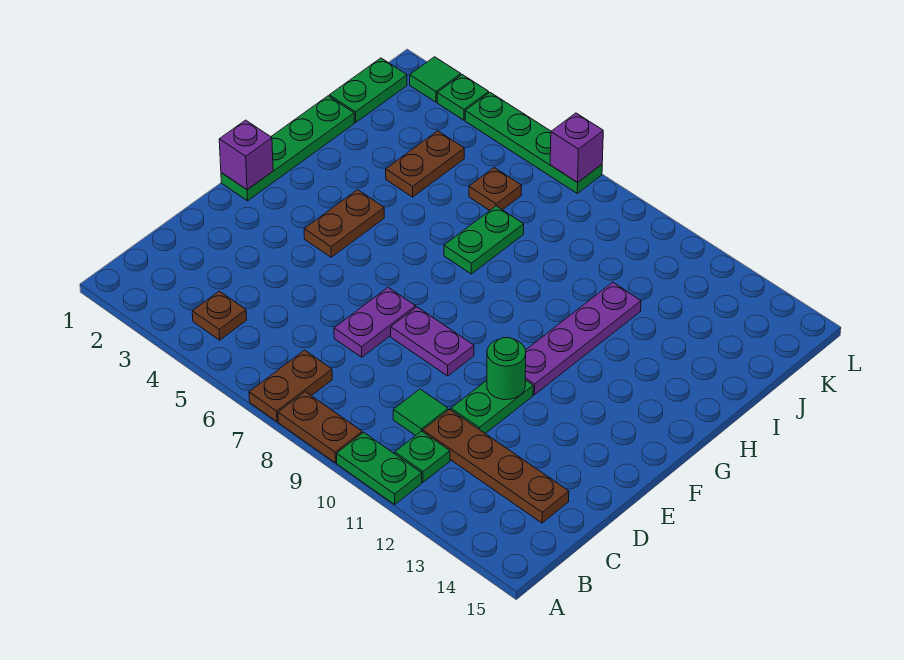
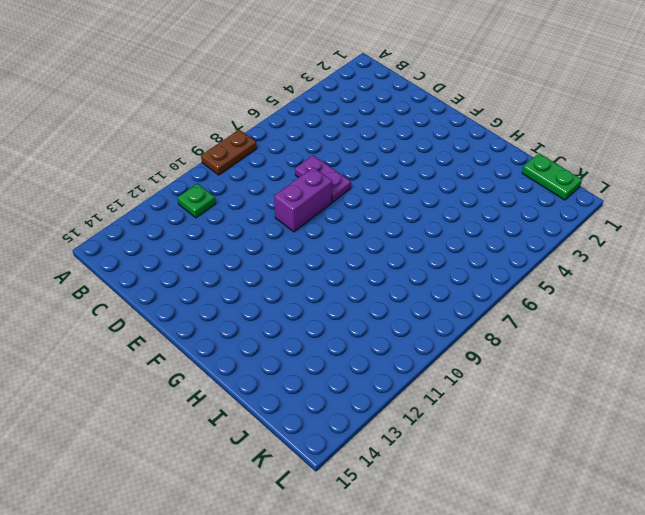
purple brick E8:E9 level 1 -> purple plate E8:E9 level 1
none -> brown plate A7:B7 level 1
none -> green plate A10:A11 level 1
none -> brown plate B4 level 1

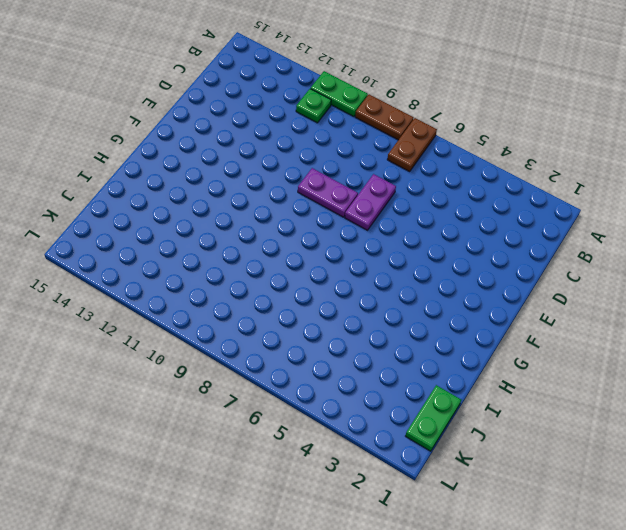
none -> brown plate B4 level 1
none -> green tile C10 level 1
none -> brown plate C11:C14 level 1

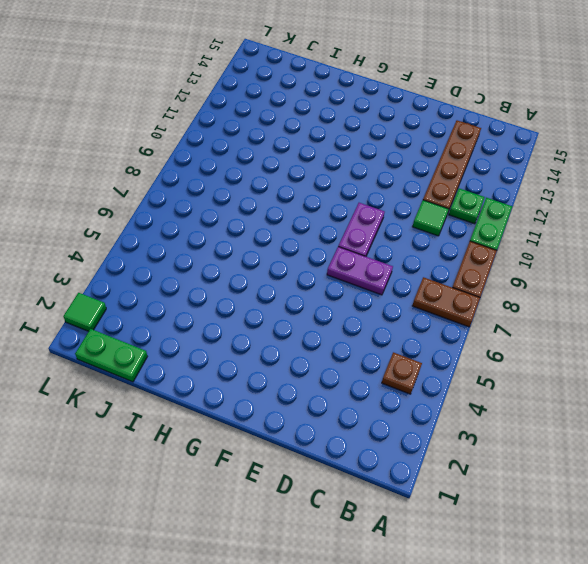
none -> green plate D11:E11 level 1
none -> green plate F1:I1 level 1
none -> brown plate F4:G4 level 1

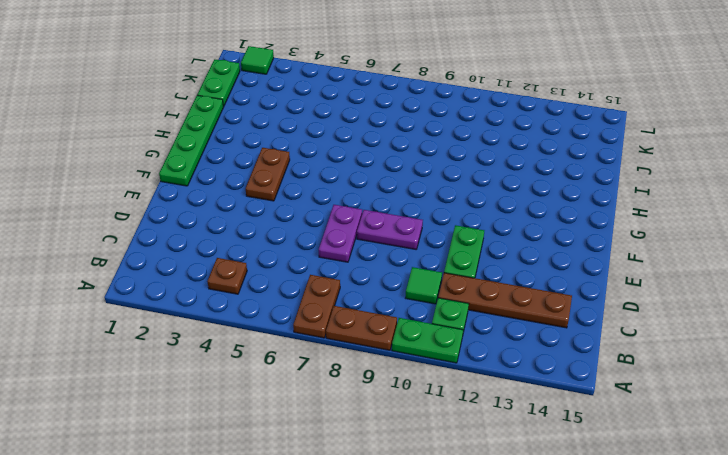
none -> purple plate F11:I11 level 1
none -> green plate H7:I7 level 1
none -> brown plate I4:J4 level 1

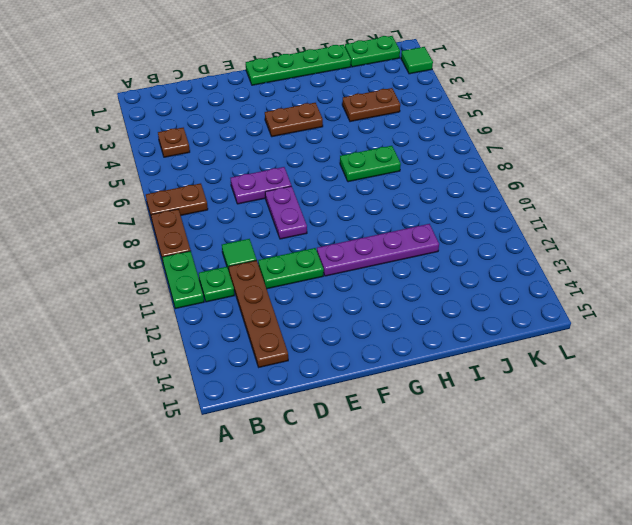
none -> brown plate J6 level 1
none -> green plate L3 level 1
none -> green plate L4:L7 level 1

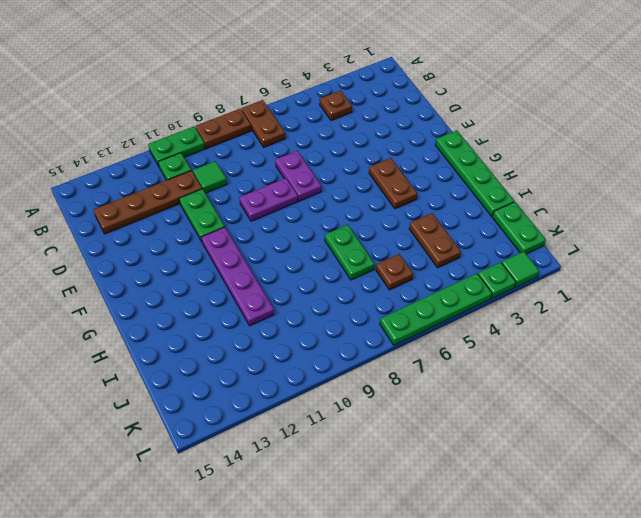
none -> green round brick E11 level 2
none -> purple brick F1 level 2
none -> purple brick L7 level 2

